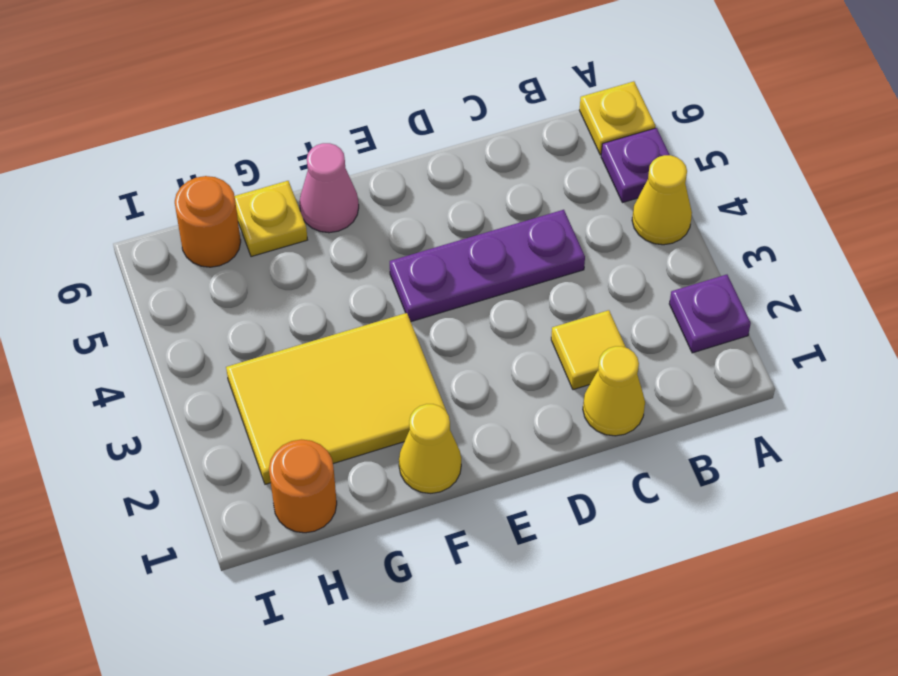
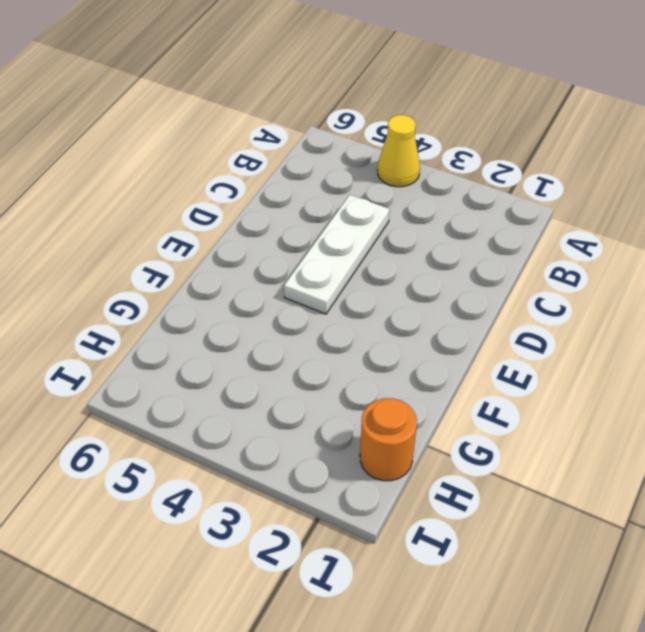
white plate C4:E4 level 1 -> purple plate C4:E4 level 1
none -> purple plate A2 level 1
none -> purple plate A5 level 1
none -> yellow plate A6 level 1

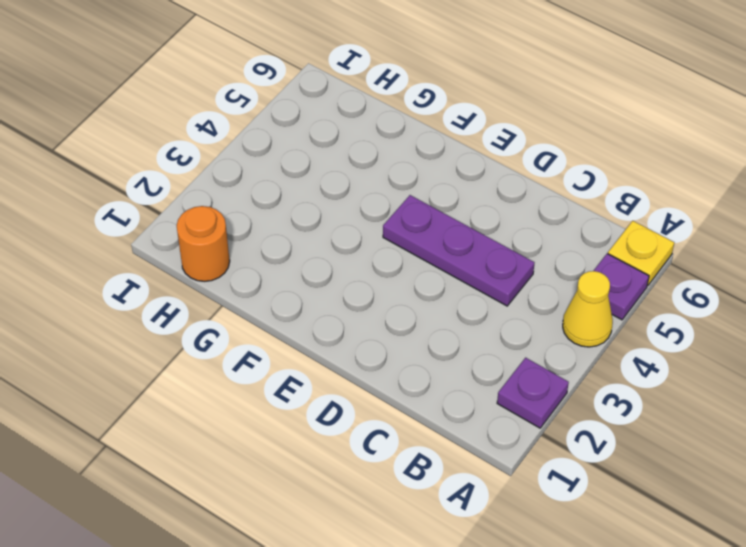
none -> yellow cone C1 level 1
none -> yellow tile C2 level 1
none -> yellow cone F1 level 1

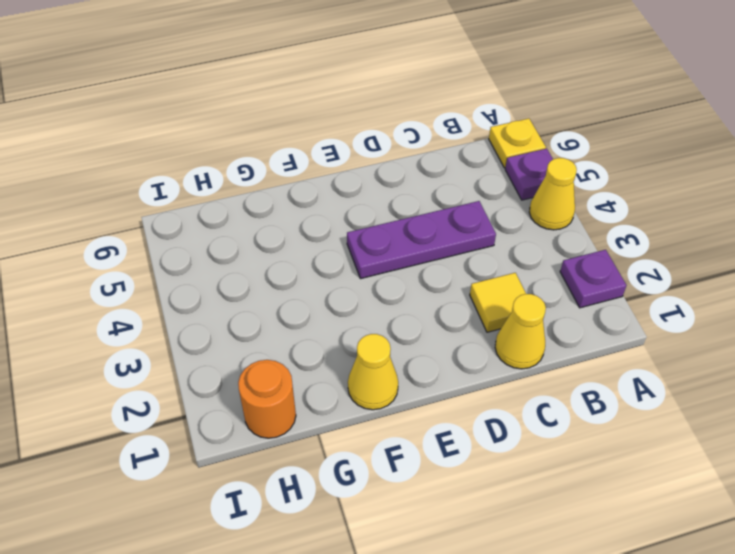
none -> yellow tile F2:H3 level 1
none -> pink cone F6 level 1
none -> yellow plate G6 level 1

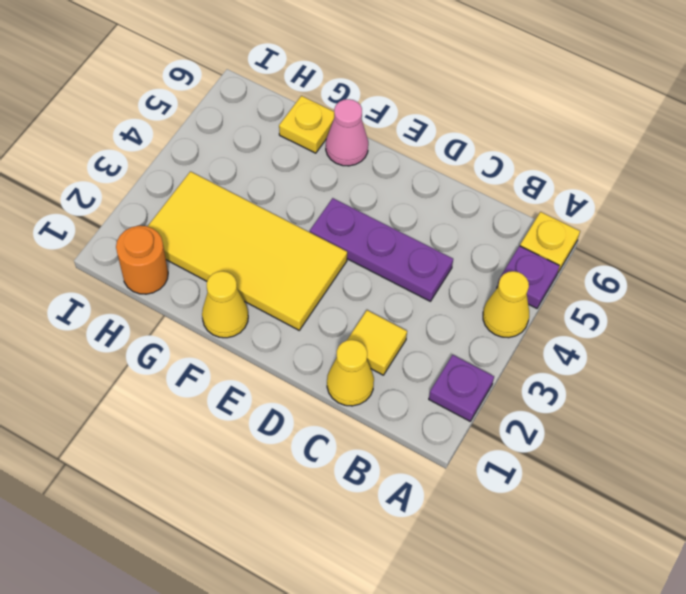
yellow tile E2:H3 level 1 -> yellow tile F2:H3 level 1
none -> orange round brick H6 level 1

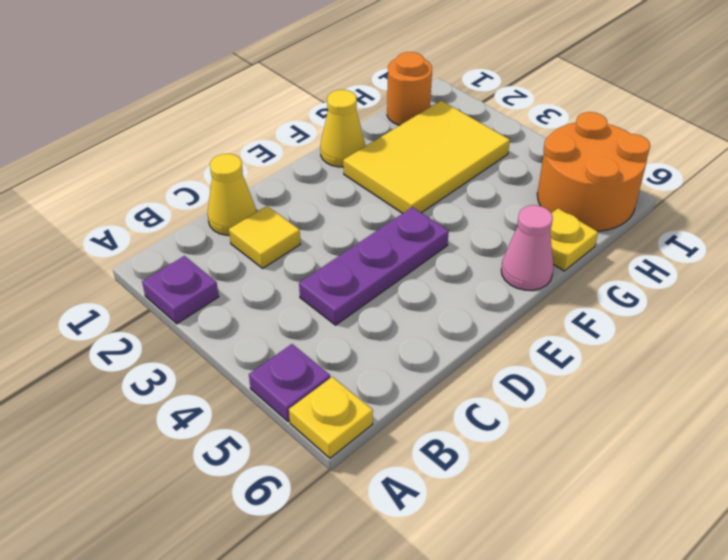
orange round brick H5:I6 level 1 -> orange round brick H6 level 1
none -> yellow cone A4 level 1

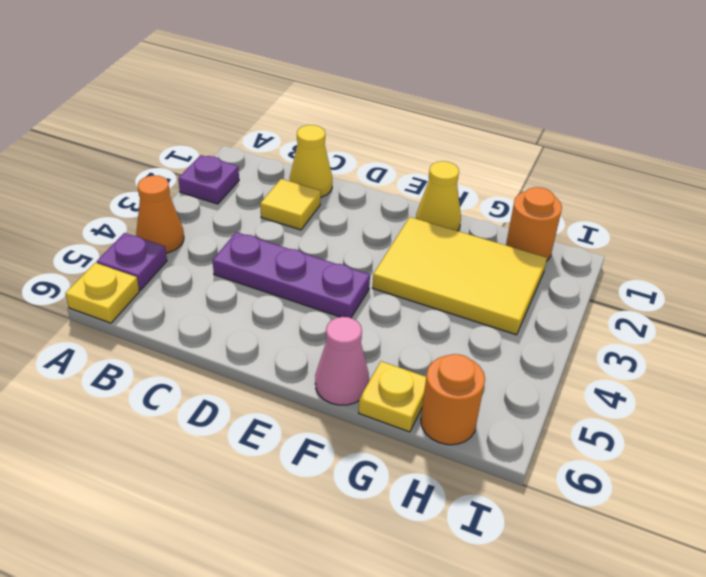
orange cone A4 level 1 -> yellow cone A4 level 1

